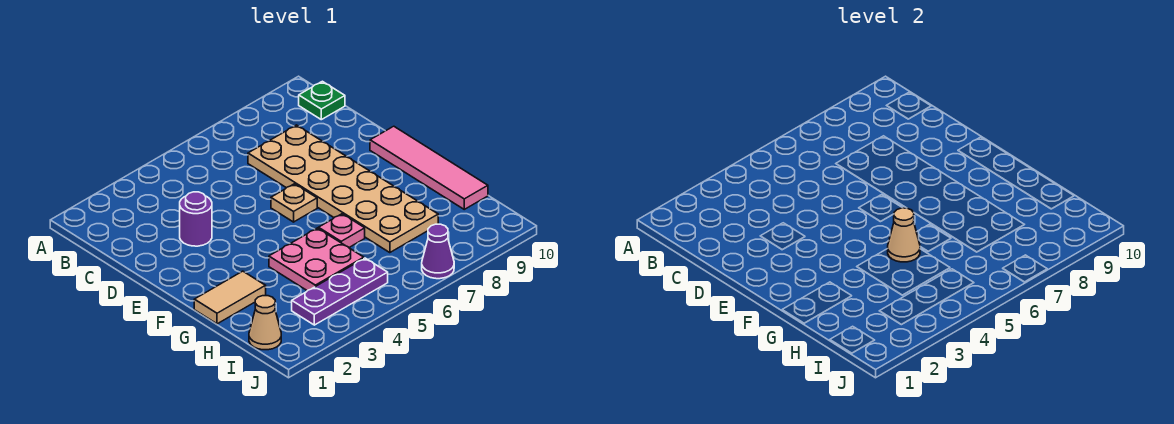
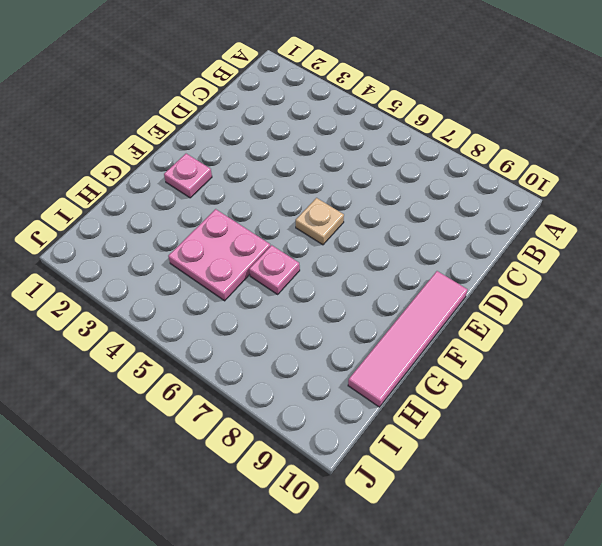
pink plate F2 level 1 -> none
none -> green plate B10 level 1
none -> tan plate C7:H8 level 1
none -> purple round brick D3 level 1

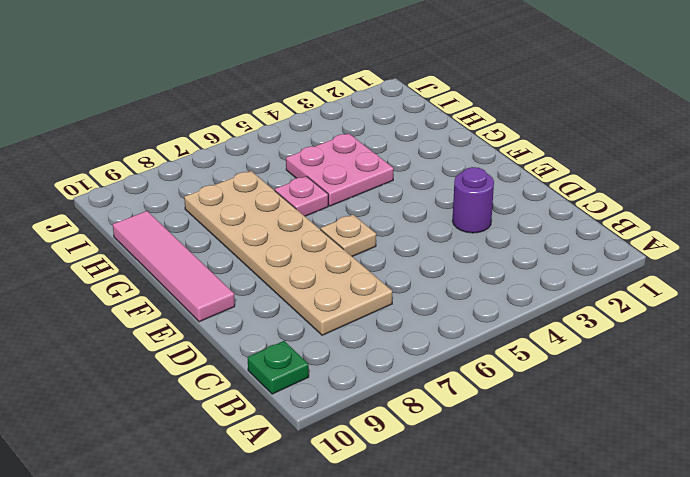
none -> tan tile G1:G2 level 1
none -> tan cone I1 level 1
none -> purple plate I3:I5 level 1

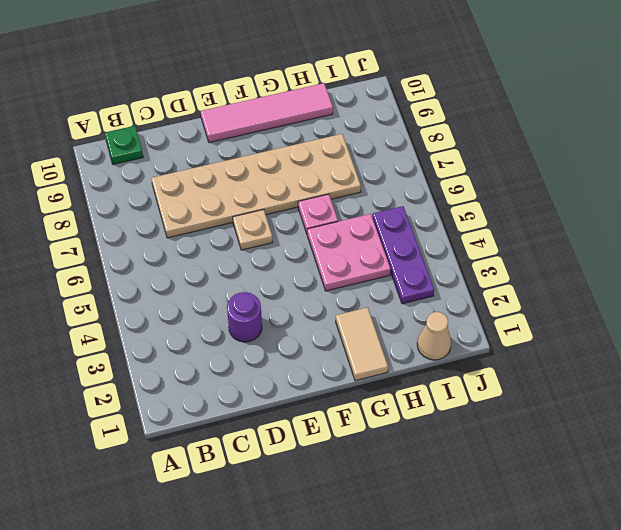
none -> purple cone J7 level 1
none -> tan cone G5 level 2

